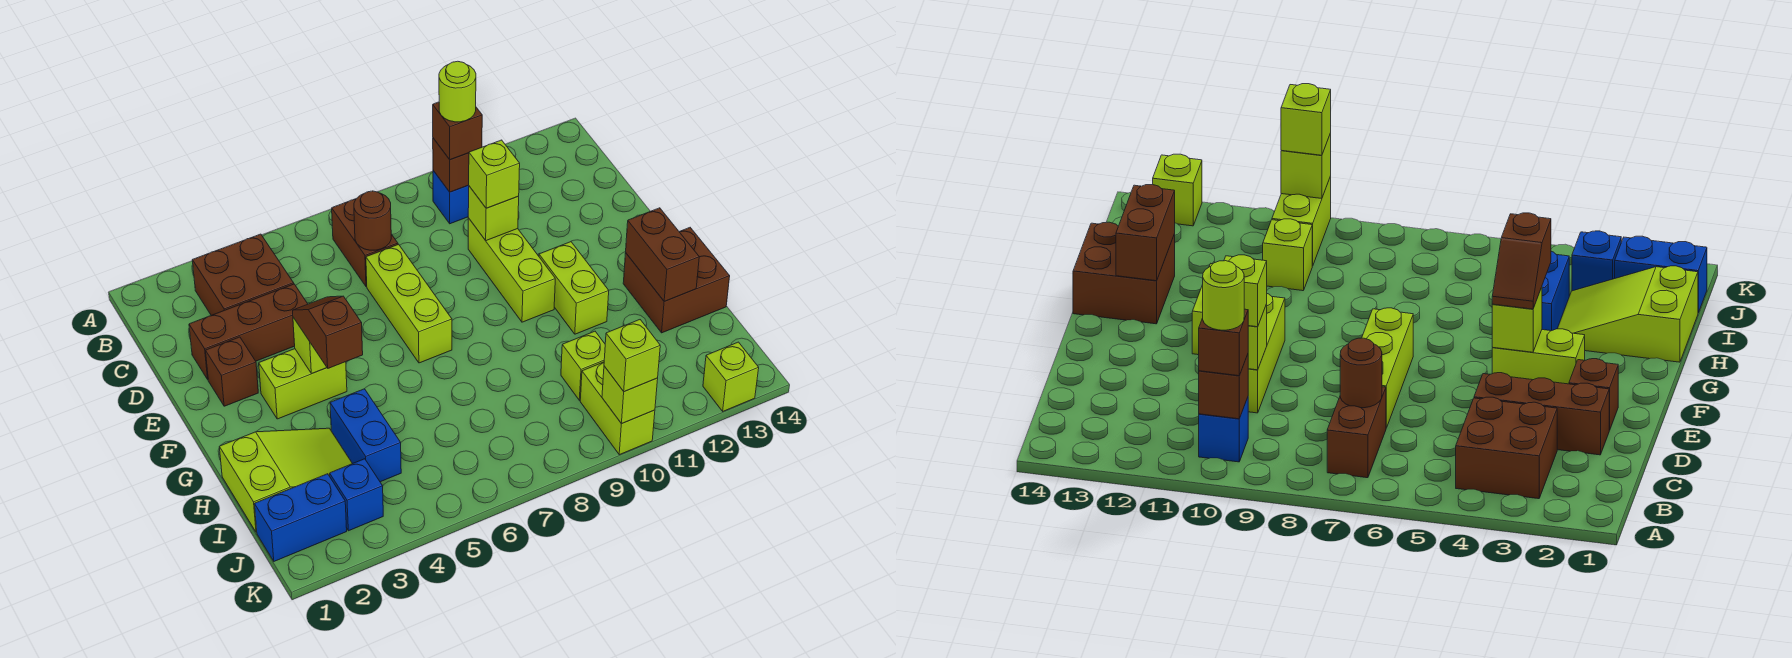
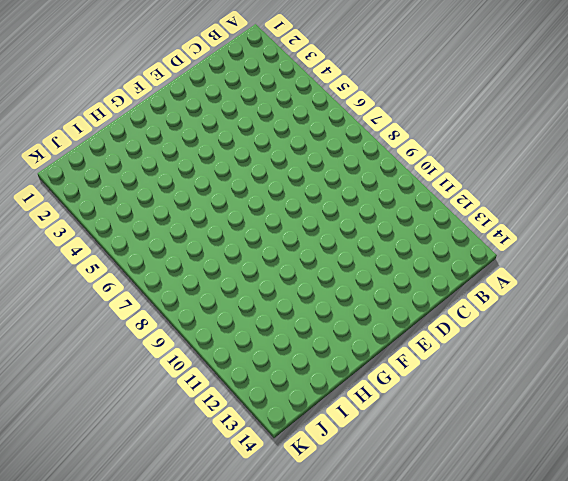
none -> brown brick B3:C4 level 1
none -> brown brick B7:C7 level 1
none -> blue brick B10 level 1

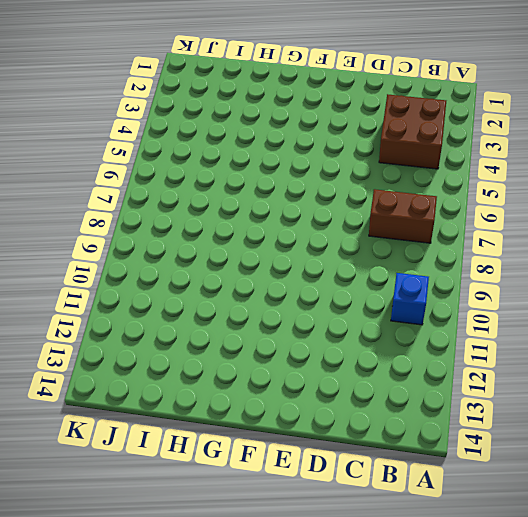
none -> brown brick D2:D4 level 1
none -> lime brick D7:F7 level 1
none -> lime brick D10:F10 level 1

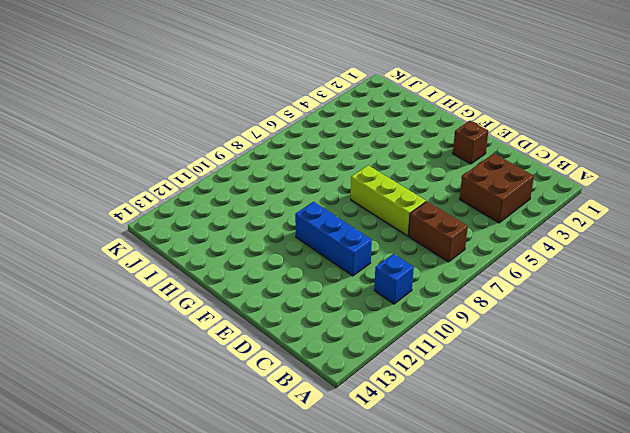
blue brick D10:F10 level 1 -> lime brick D10:F10 level 1
none -> brown brick D2:D4 level 1
none -> lime brick F3:F4 level 1
none -> lime brick F11:G11 level 1

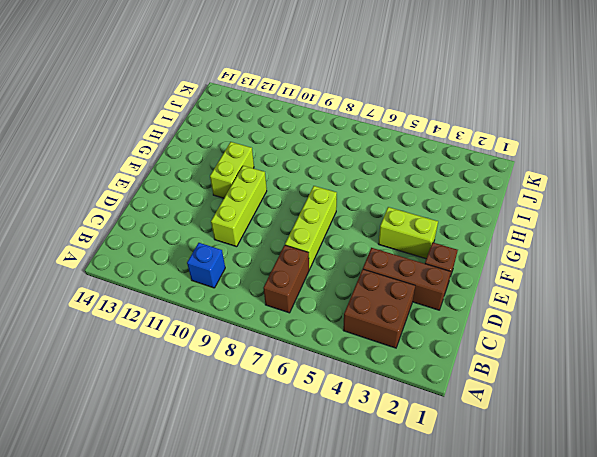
none -> brown brick G13:H14 level 1
none -> lime slope H1:I3 level 1 top 1
none -> blue brick H4:I4 level 1

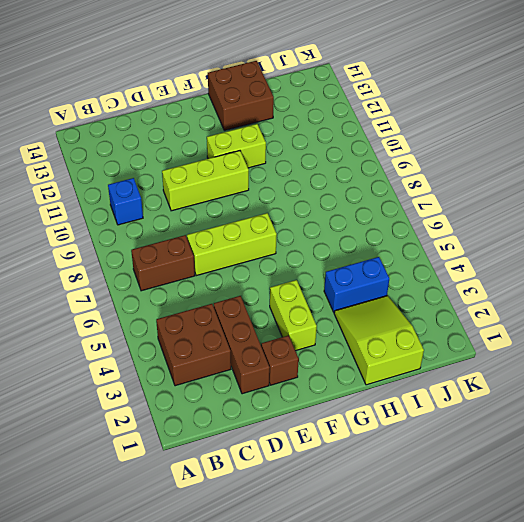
none -> lime brick I10 level 1
none -> blue brick J1:J2 level 1
none -> blue brick J3 level 1

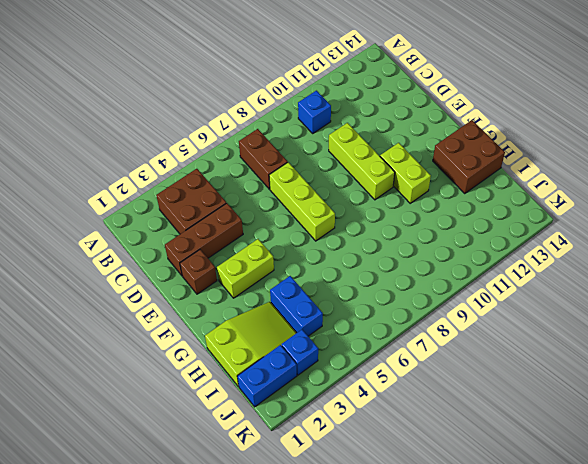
none -> lime brick I10 level 1
none -> lime brick J10:K10 level 1
none -> lime brick K13 level 1

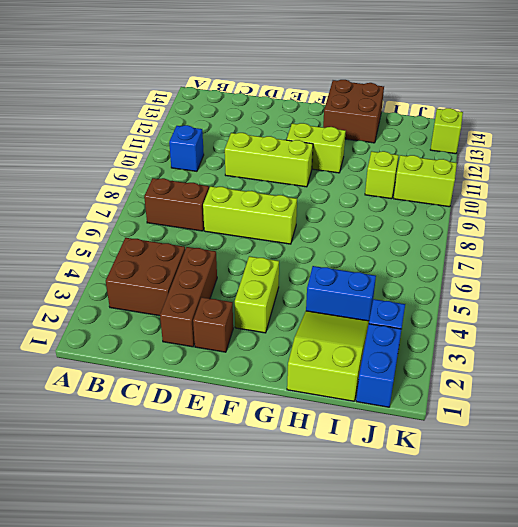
none -> brown brick B10 level 2
none -> brown round brick C7 level 2
none -> lime brick D10 level 2

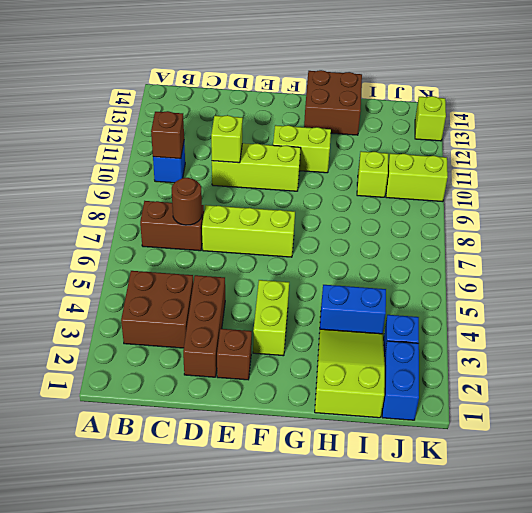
none -> lime brick F4 level 2
none -> brown brick G13:H13 level 2
none -> lime brick K10 level 2

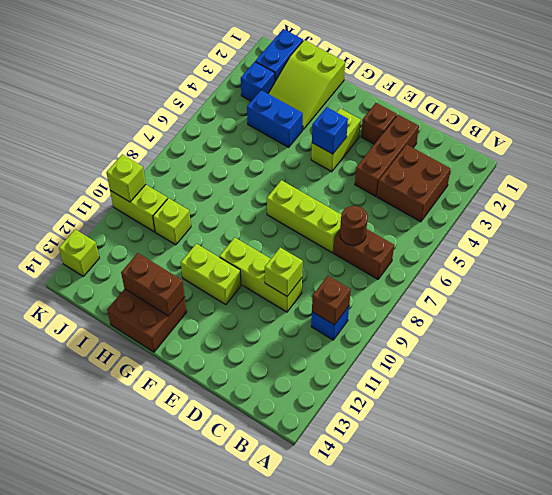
blue brick F4 level 2 -> lime brick F4 level 2
none -> brown brick B10 level 3
none -> lime brick D10 level 3
none -> brown slope F4:G4 level 3 top G

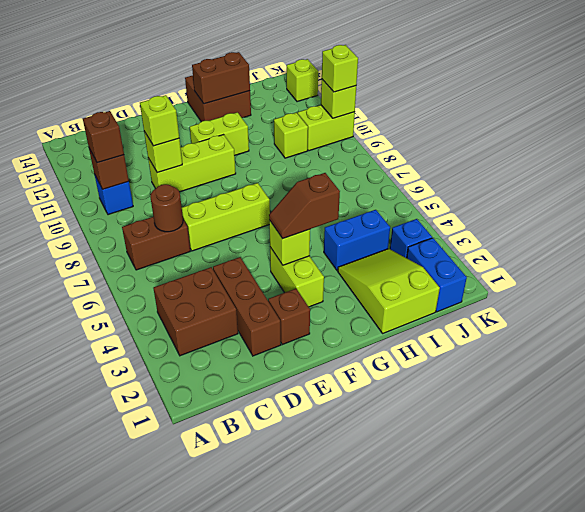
none -> lime round brick B10 level 4

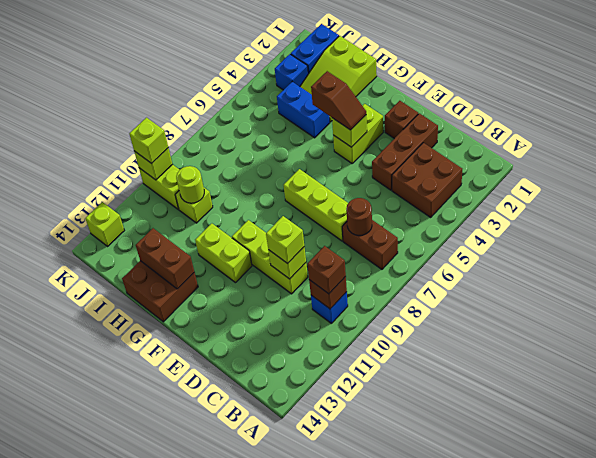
lime round brick I10 level 2 -> lime round brick B10 level 4

